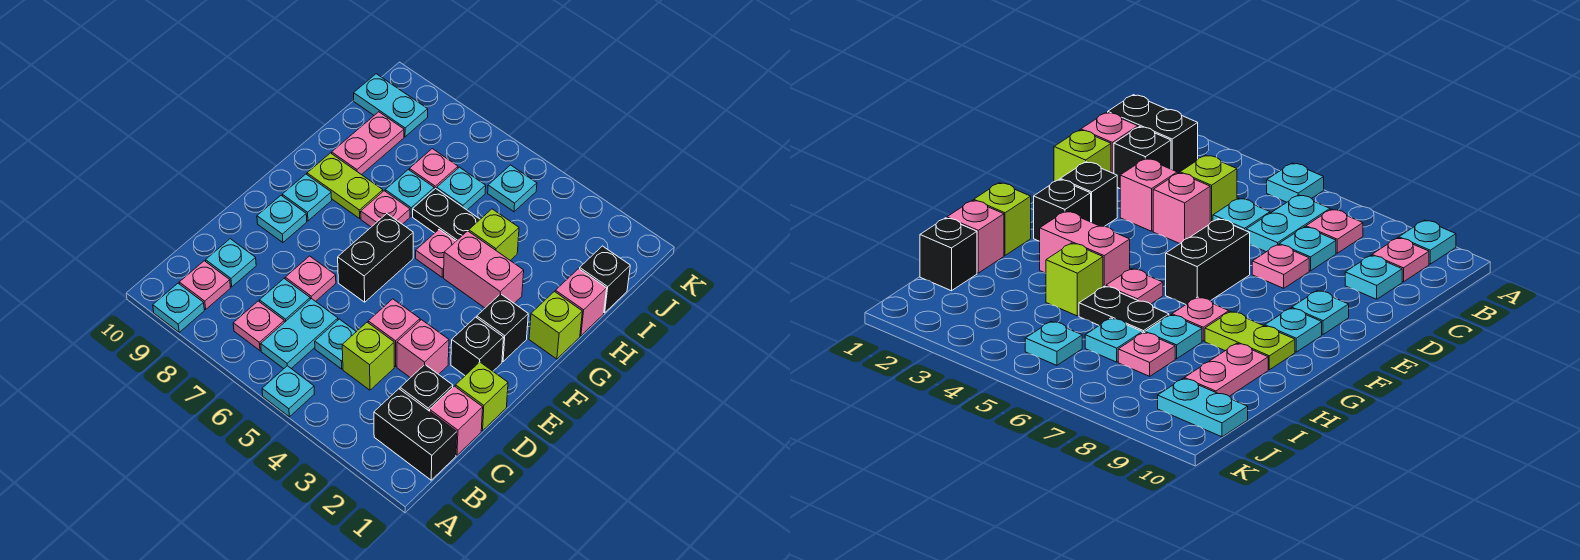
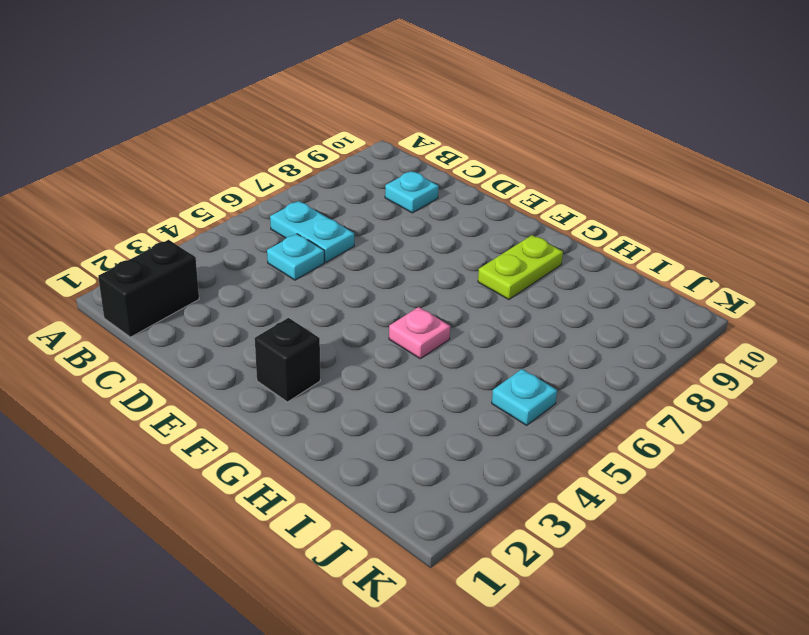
none -> cyan plate A5 level 1
none -> cyan plate A9 level 1
none -> pink plate B7 level 1
none -> pink plate B9 level 1

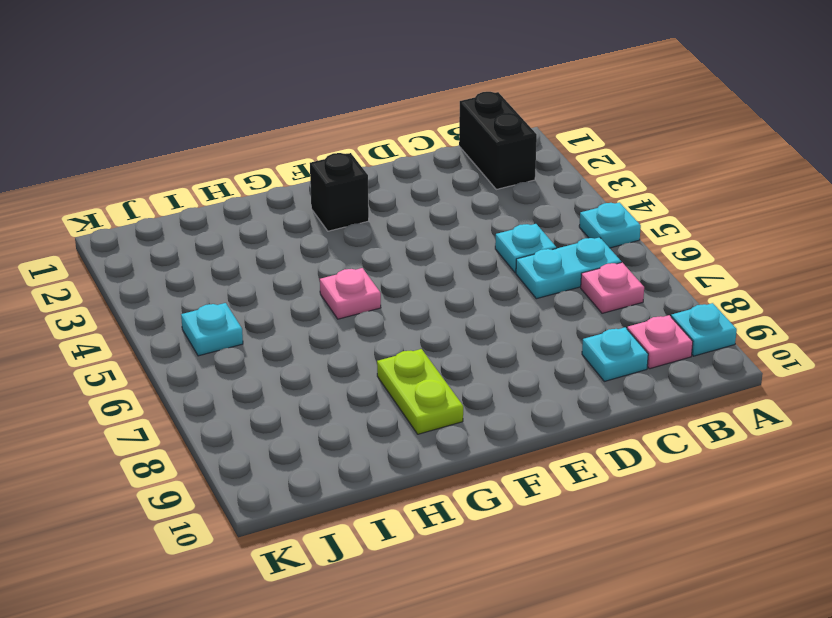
none -> pink brick C1 level 1
none -> black brick C2 level 1
none -> lime brick C4 level 1
none -> cyan plate C7 level 1

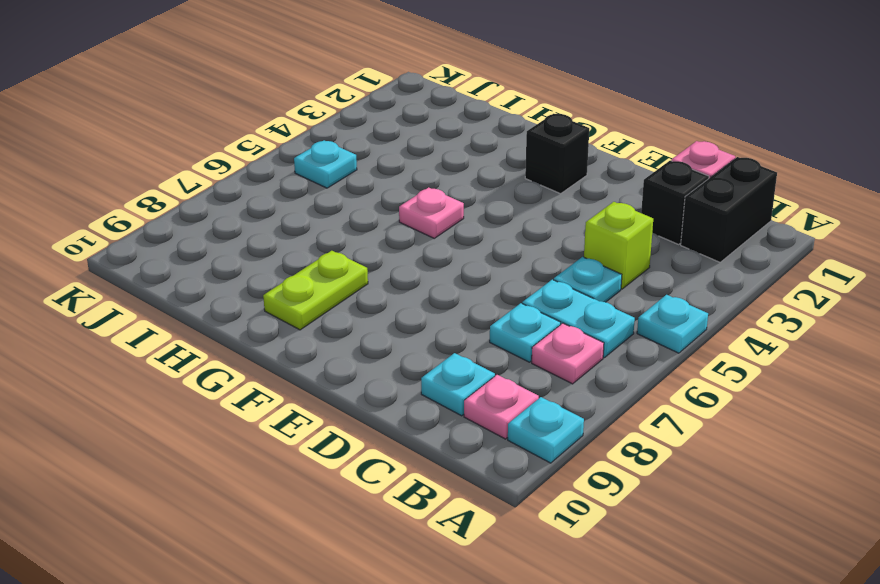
none -> lime brick D1 level 1
none -> pink brick D3 level 1
none -> pink brick D4 level 1
none -> pink plate D7 level 1

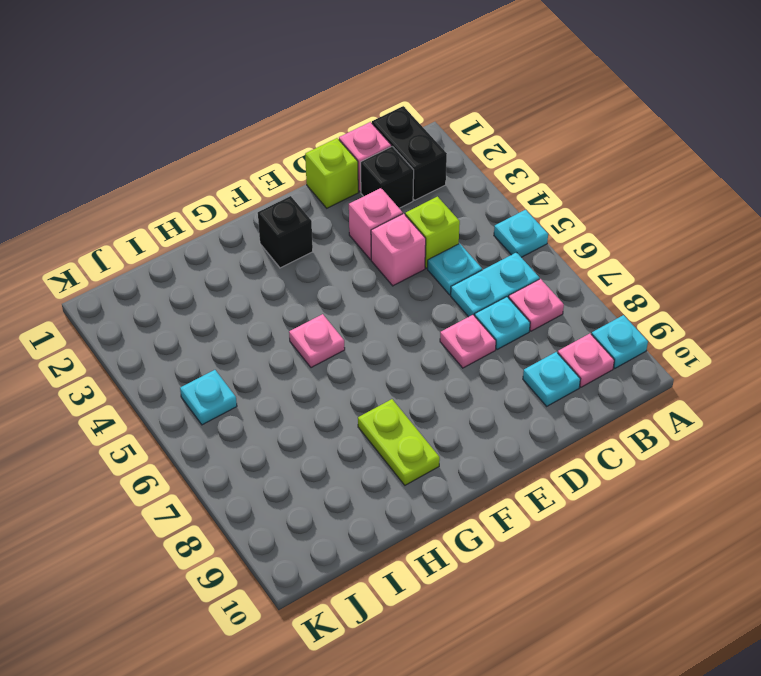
none -> black brick E2 level 1
none -> black brick E6:F6 level 1
none -> cyan plate E9 level 1
none -> cyan plate F9 level 1

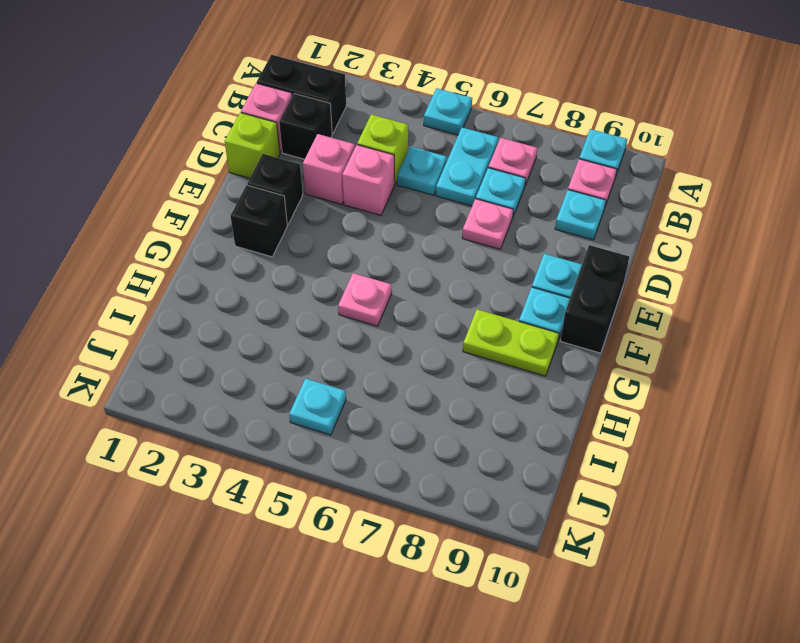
black brick E10:F10 level 1 -> black brick E6:F6 level 1
none -> lime brick G1 level 1
none -> pink brick G3:G4 level 1
none -> pink plate G7 level 1
none -> pink brick H1 level 1

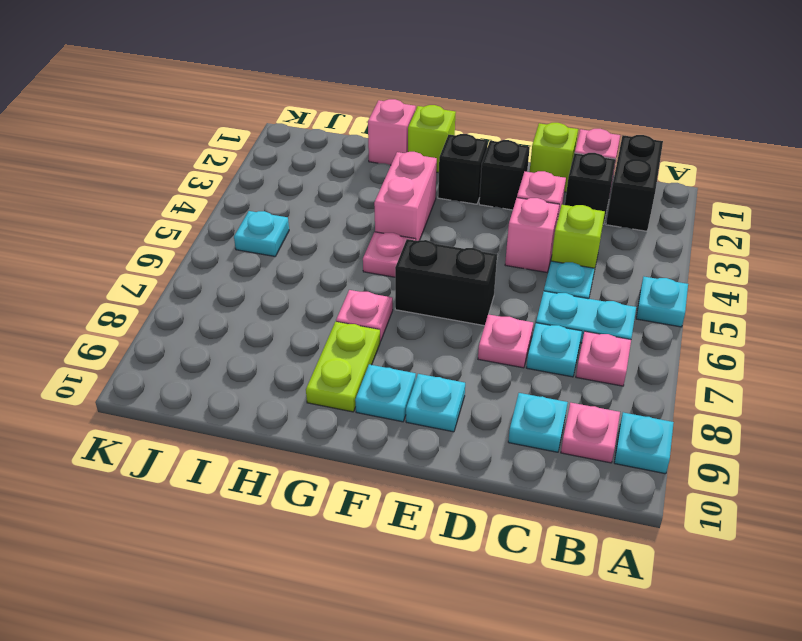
none -> lime brick H4 level 1
none -> black plate H5:H6 level 1
none -> cyan plate H7 level 1
none -> pink plate H9:I9 level 1

